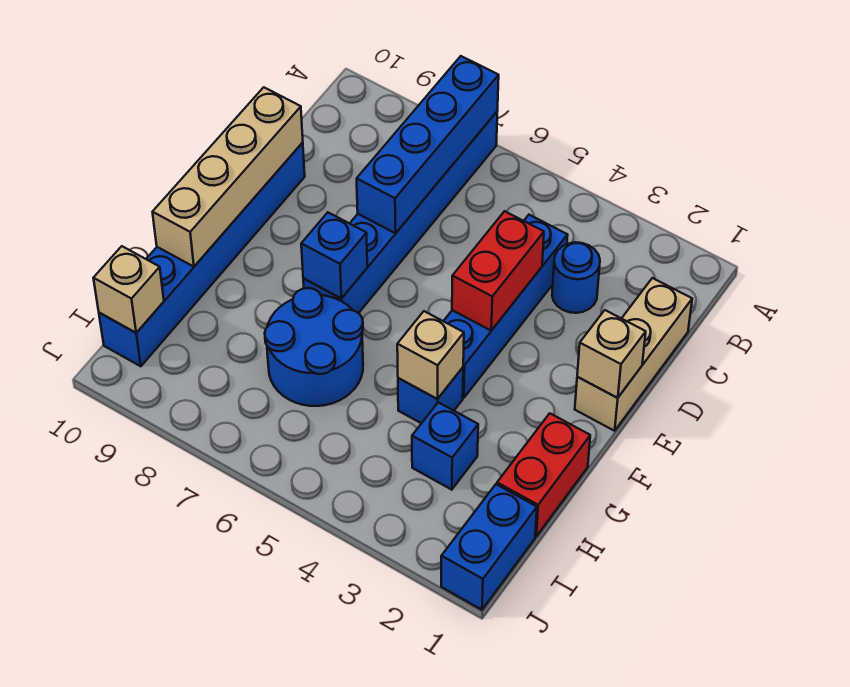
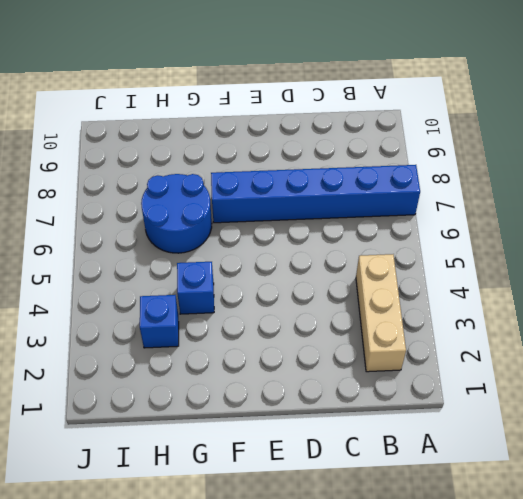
tan brick B2:B4 level 1 -> tan brick C1:E1 level 1
none -> blue round brick C3 level 1
none -> blue brick C4:F4 level 1
none -> blue brick D10:I10 level 1

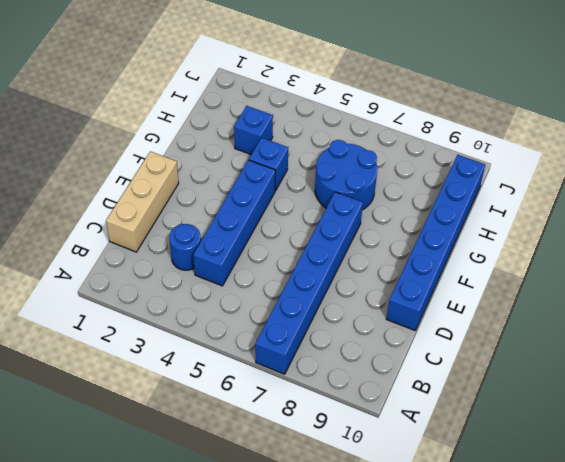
none -> red brick G1:H1 level 1
none -> blue brick I1:J1 level 1
none -> blue brick A7:D7 level 2

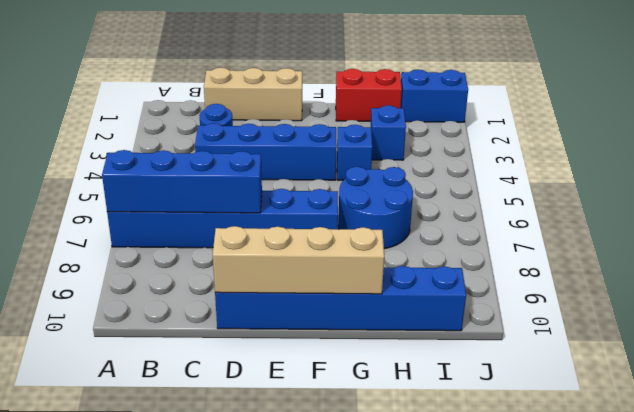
none -> red brick D4:E4 level 2
none -> tan brick E1 level 2
none -> blue brick F7 level 2

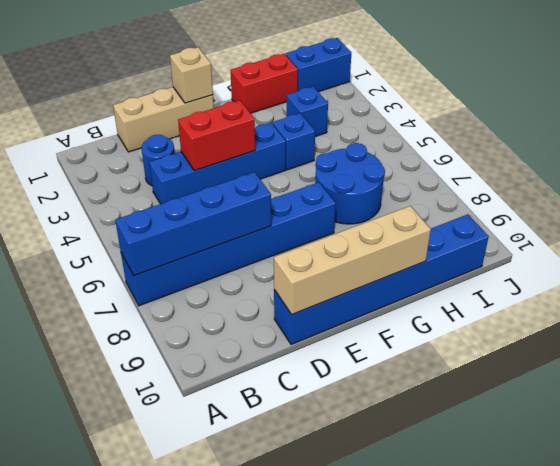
none -> blue brick F7 level 2
none -> tan brick G4 level 2
none -> tan brick I10 level 2

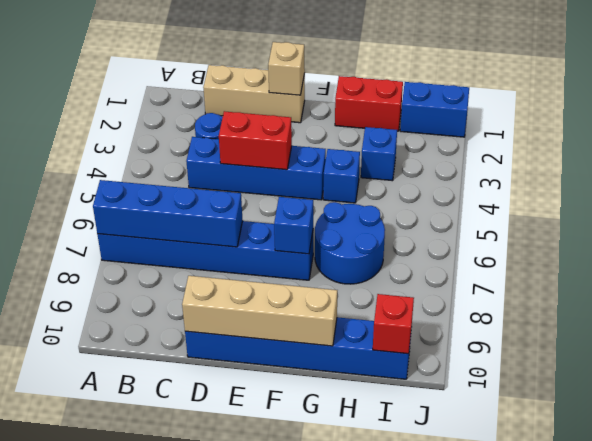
red brick I10 level 2 -> tan brick I10 level 2
none -> tan brick G4 level 2

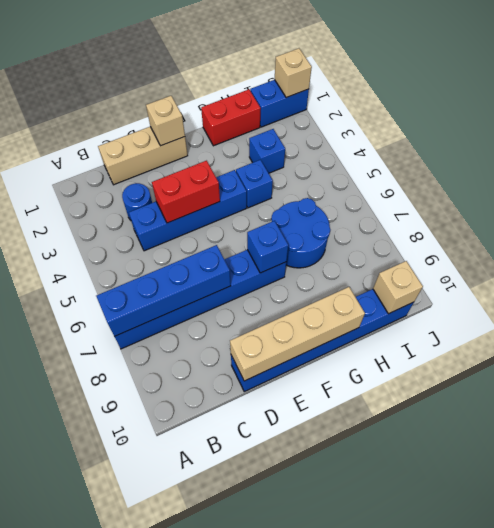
tan brick J1 level 2 -> tan brick G4 level 2

